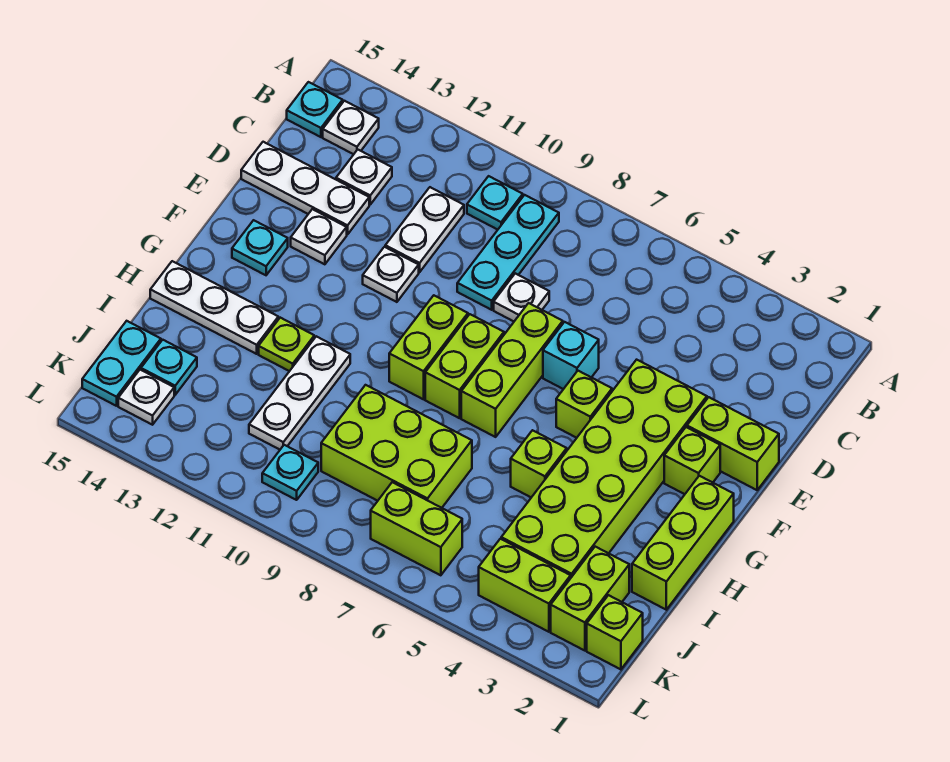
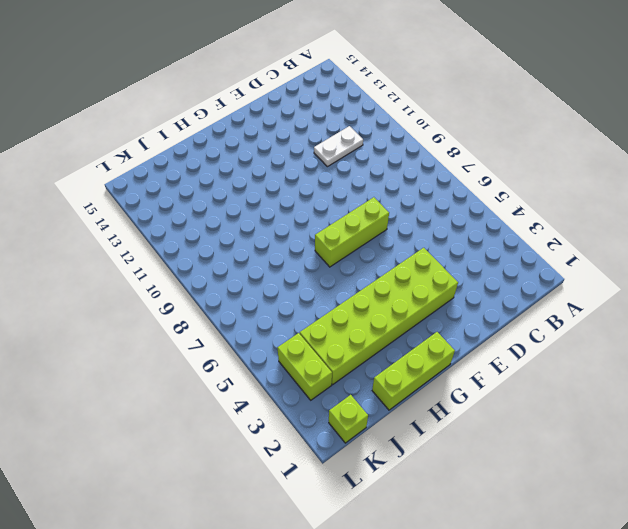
none -> cyan plate B9:D9 level 1
none -> cyan plate B10 level 1
none -> white plate B14 level 1
none -> cyan plate B15 level 1

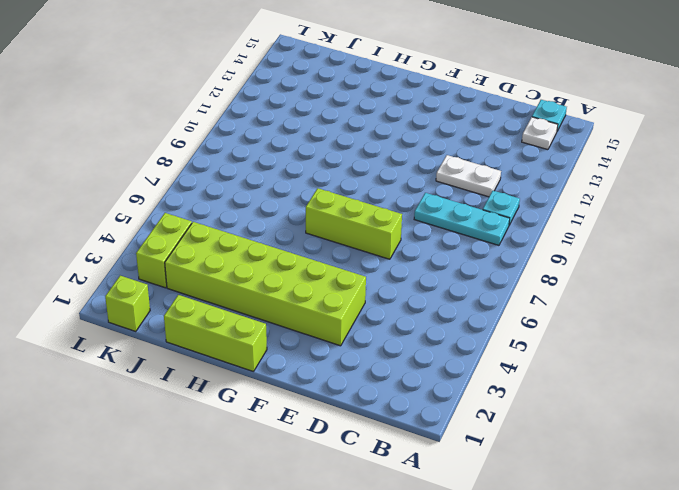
none -> white plate C13 level 1
none -> white plate D8 level 1
none -> white plate D13:D15 level 1
none -> lime brick E1:E2 level 1

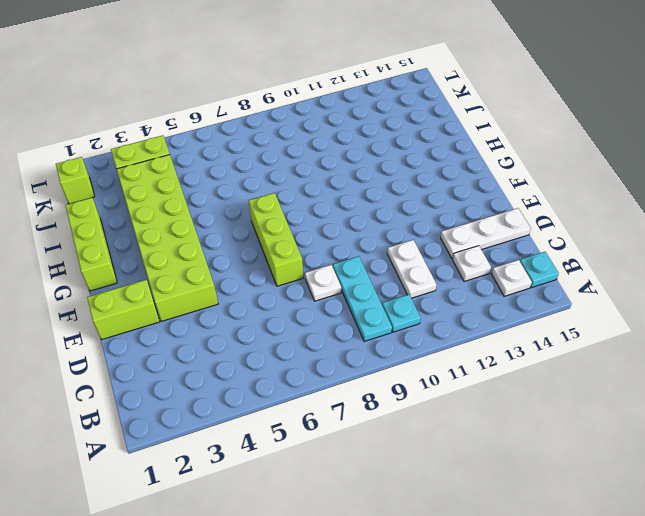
none -> cyan brick E6 level 1
none -> white plate E11 level 1
none -> white plate E13 level 1
none -> lime brick F2 level 1

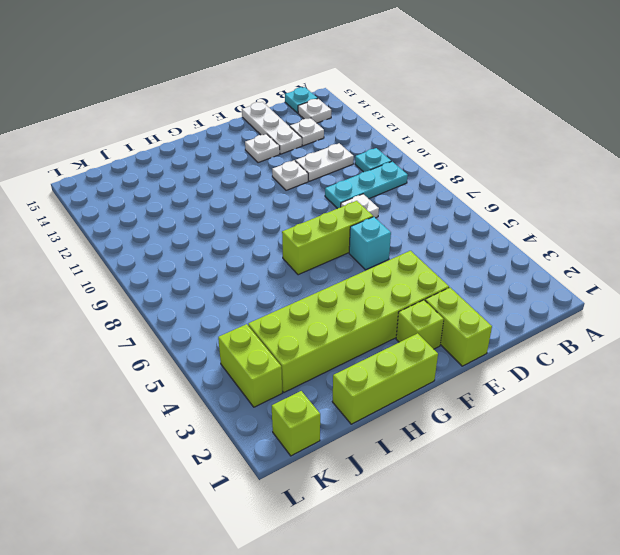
none -> lime brick F5 level 1
none -> lime brick F8:G8 level 1
none -> lime brick F9:G9 level 1
none -> cyan plate F14 level 1

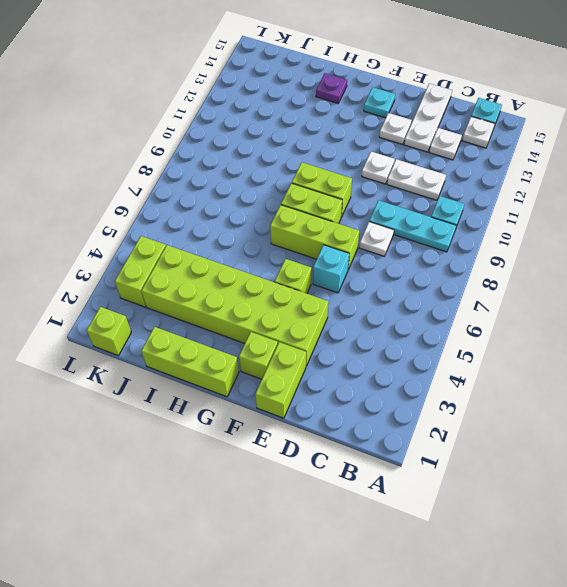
purple plate H14 level 1 -> white plate H13:H15 level 1
none -> lime brick H5 level 1
none -> white plate H11:J11 level 1
none -> lime plate H12 level 1
none -> lime brick I7:J9 level 1

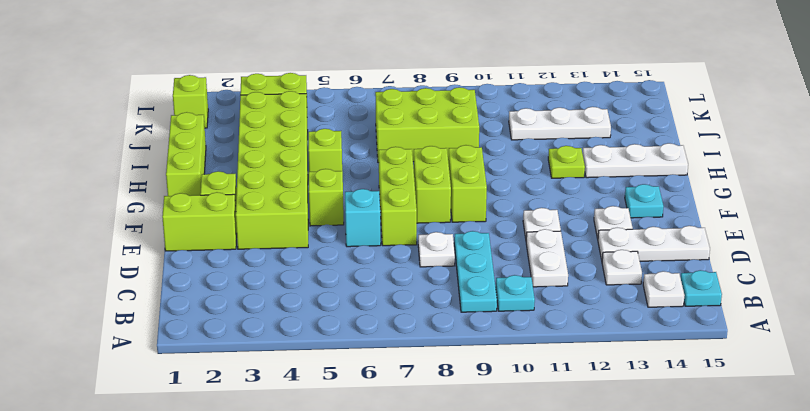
white plate J11:J13 level 1 -> white plate H11:J11 level 1
none -> lime brick J2:K2 level 1
none -> cyan plate J14 level 1
none -> cyan plate J15:K15 level 1
none -> lime brick K6:K7 level 1

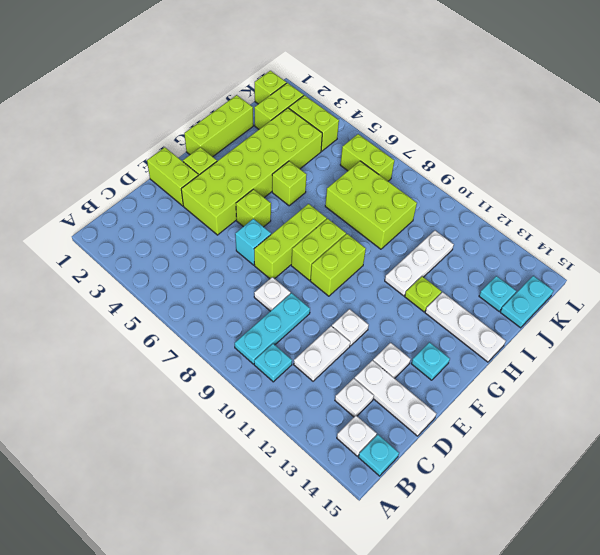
none -> cyan plate K10 level 1
none -> white plate K14 level 1

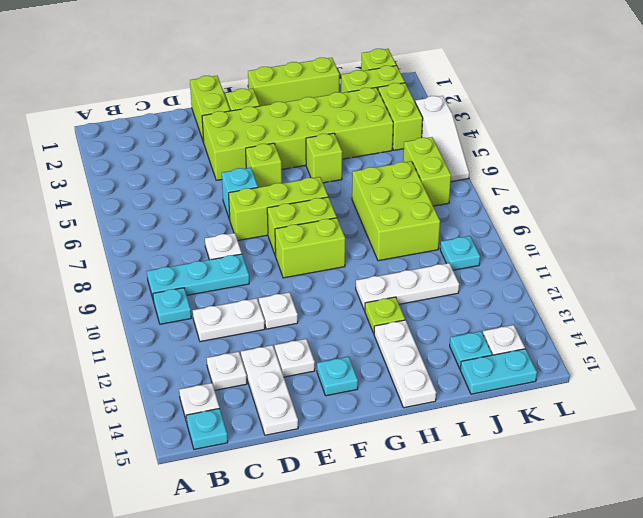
white slope L4:L6 level 1 top 4 -> none

